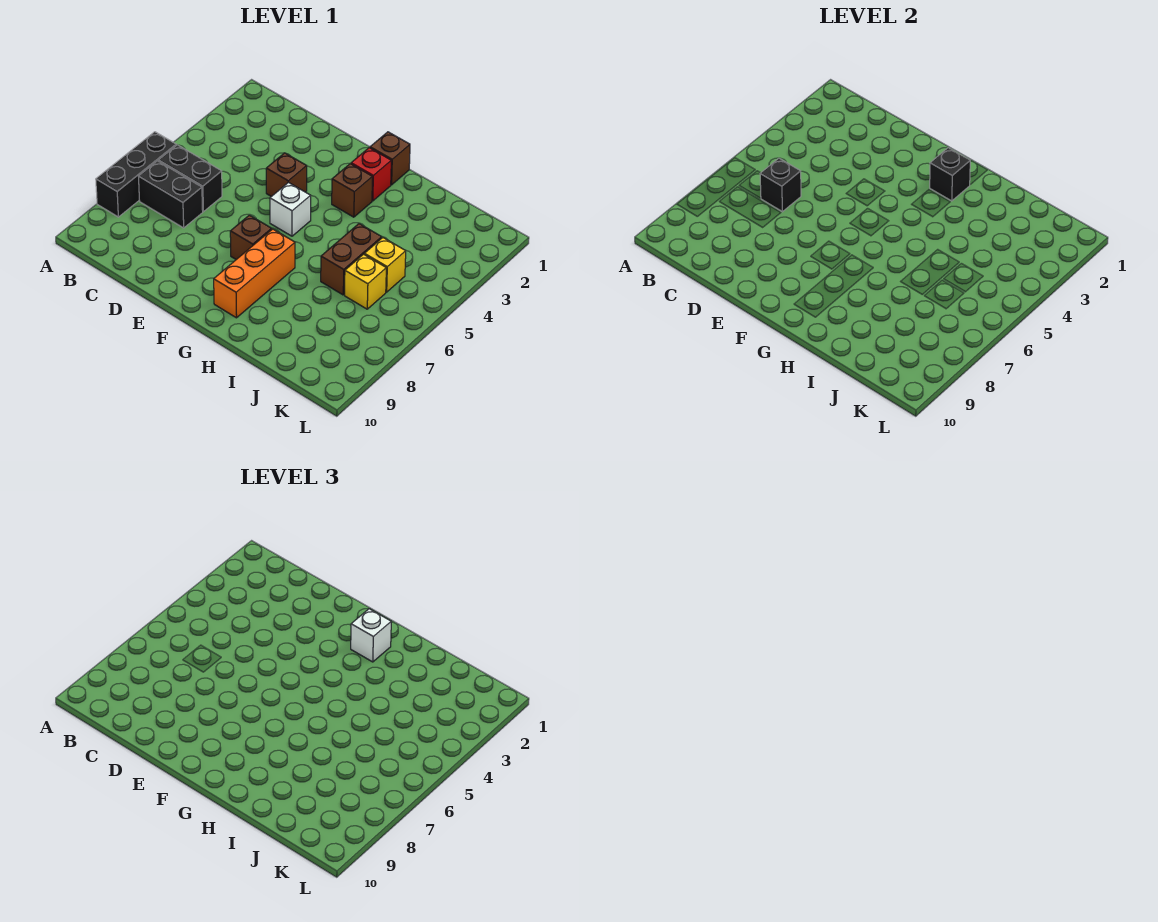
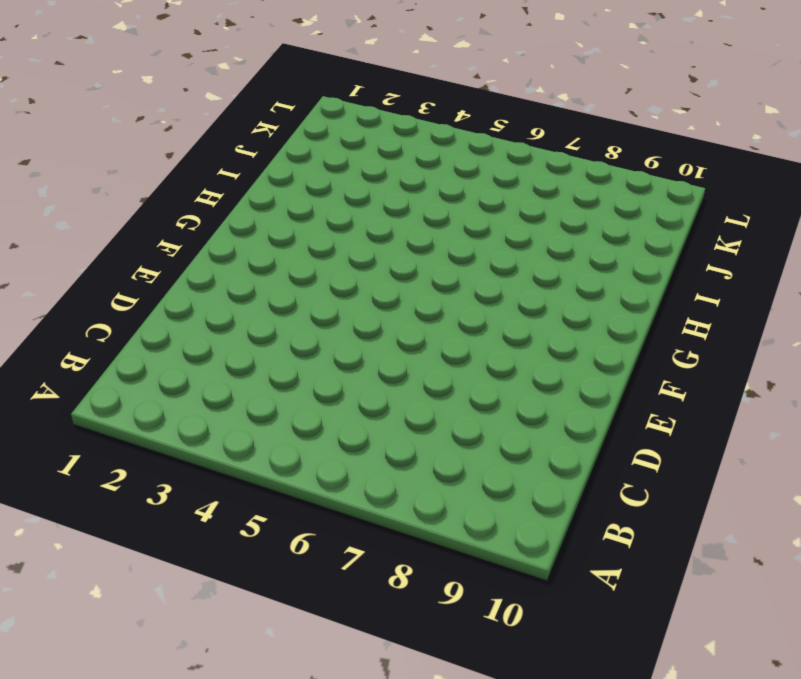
none -> black brick A6:A8 level 1
none -> black brick B6:C6 level 1
none -> black brick B7:C7 level 1

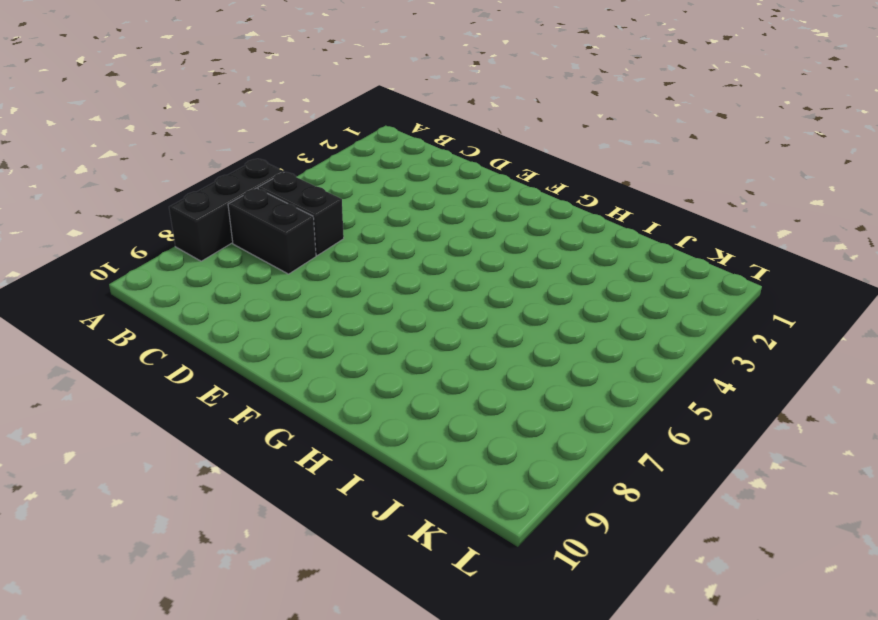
none -> brown brick E4 level 1
none -> white brick F5 level 1
none -> brown brick F7 level 1

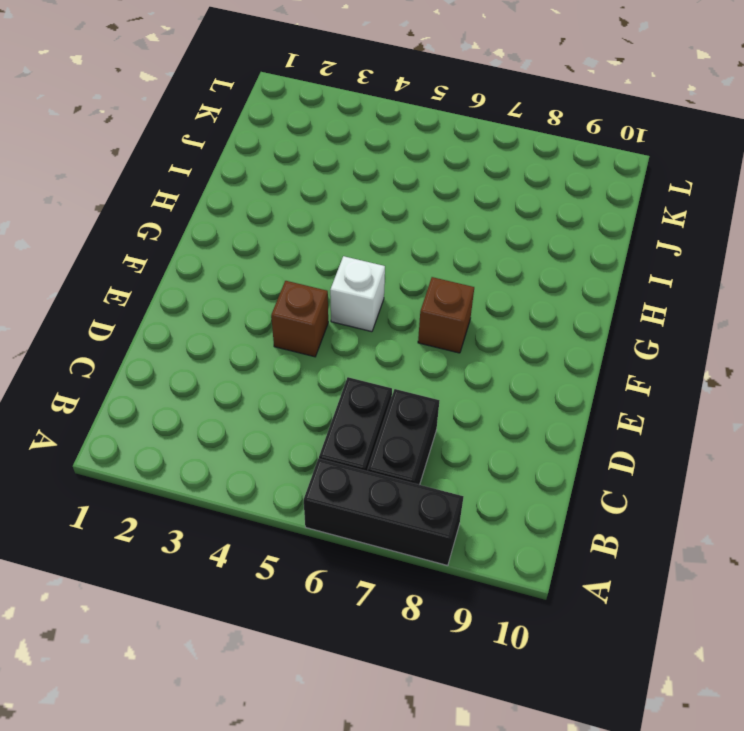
none -> brown brick G1 level 1
none -> red brick G2 level 1
none -> brown brick G3 level 1

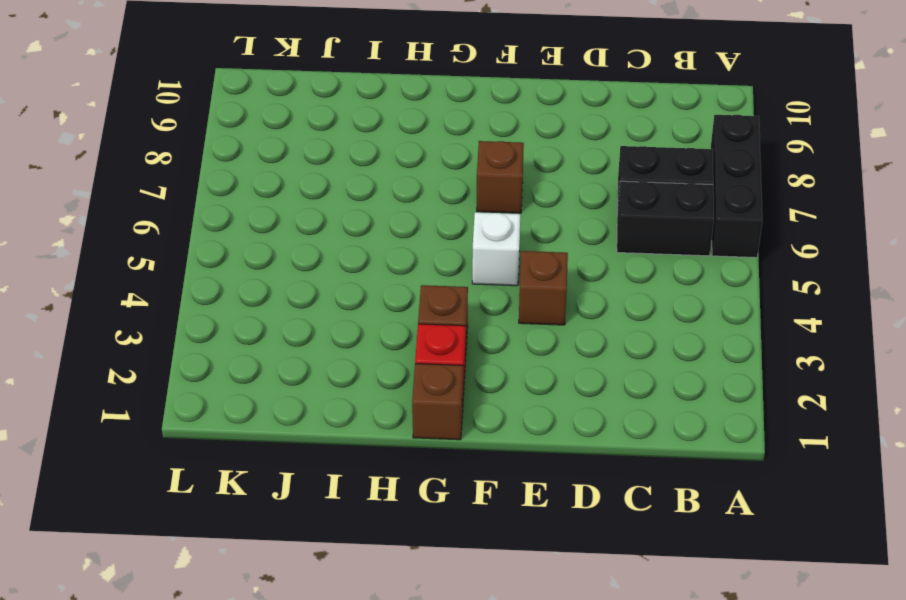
none -> orange brick G7:G9 level 1
none -> brown brick I5:I6 level 1
none -> yellow brick J5 level 1

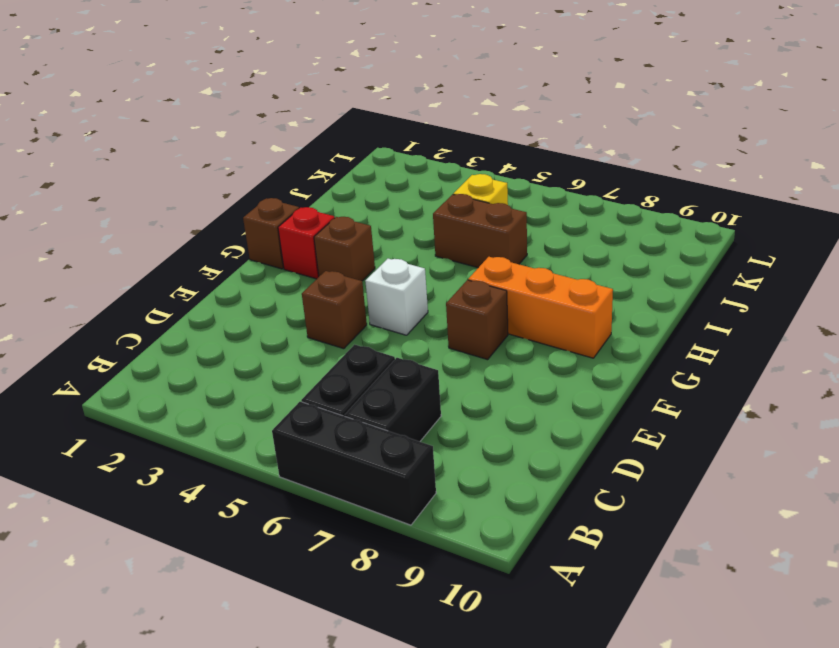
none -> yellow brick J6 level 1
none -> black brick C6 level 2
none -> black brick G2 level 2

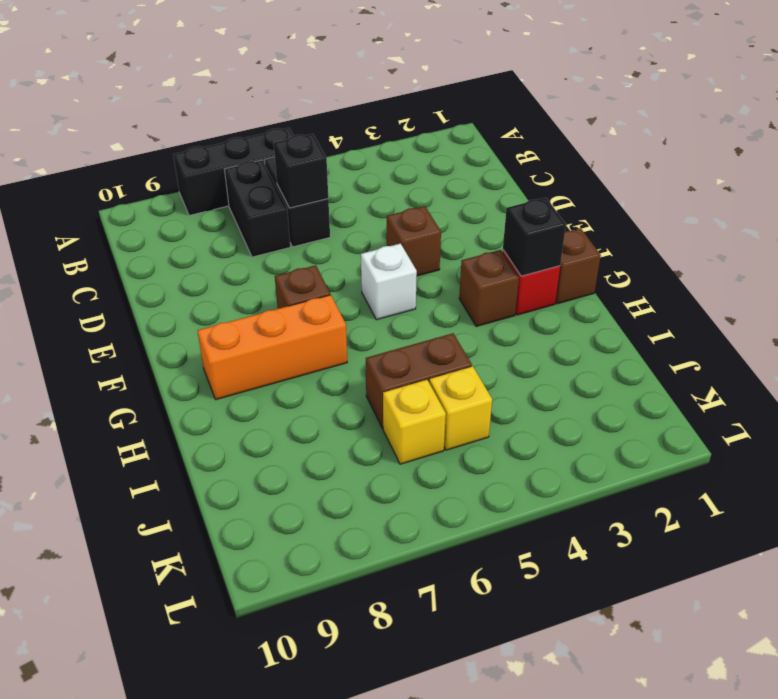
none -> white brick G2 level 3

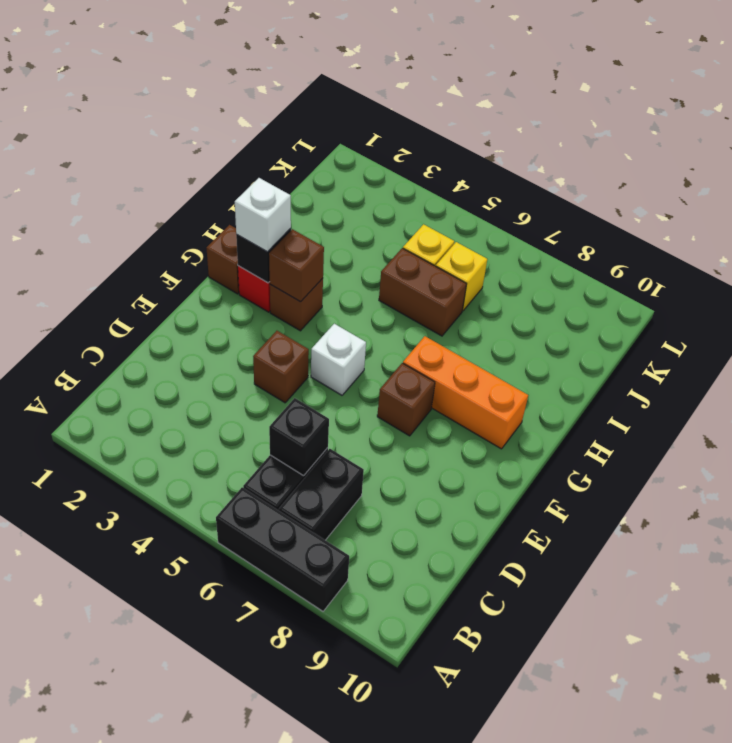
brown brick G3 level 2 -> none

